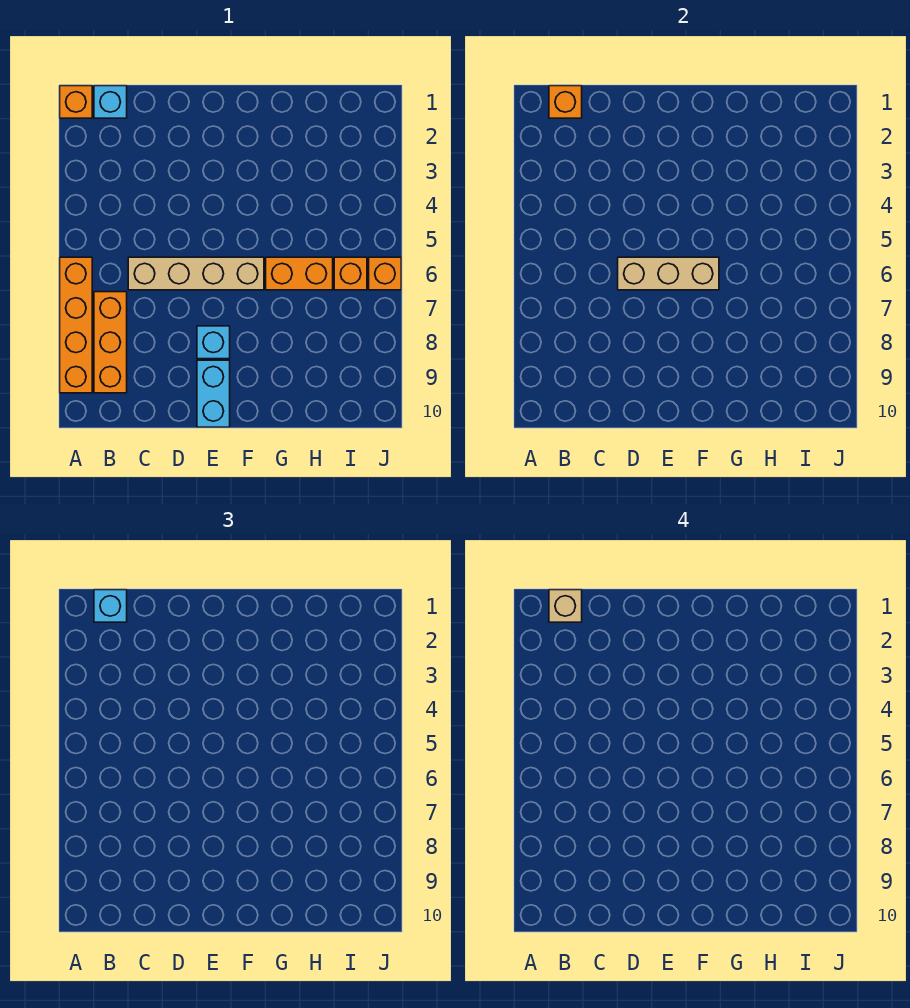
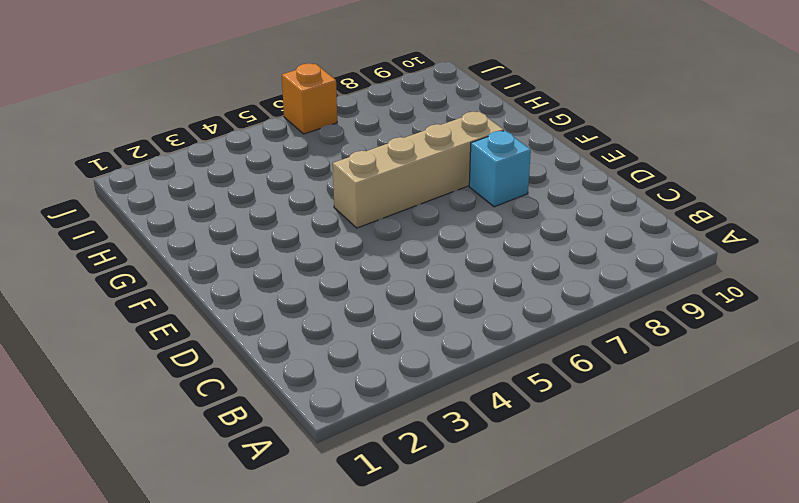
tan brick F5:F8 level 1 -> tan brick C6:F6 level 1
none -> orange brick A1 level 1
none -> orange brick A6:A9 level 1
none -> cyan brick B1 level 1

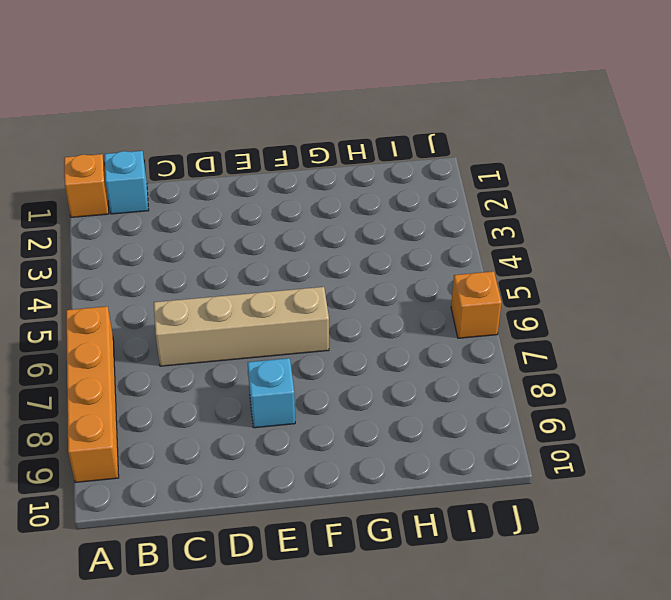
none -> orange brick B7:B9 level 1
none -> cyan brick E9:E10 level 1
none -> orange brick G6:H6 level 1

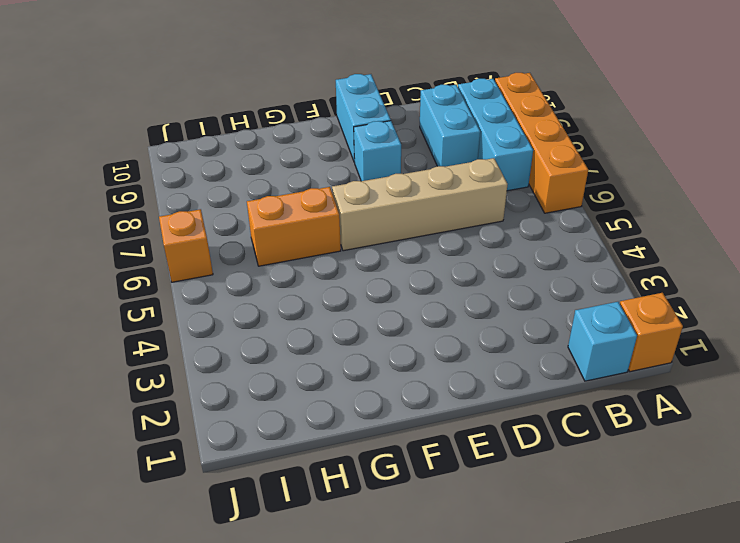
cyan brick B7:B9 level 1 -> orange brick B7:B9 level 1
cyan brick C8:C9 level 1 -> none
none -> orange brick I6 level 1
none -> orange brick B1 level 2
none -> tan brick D6:F6 level 2

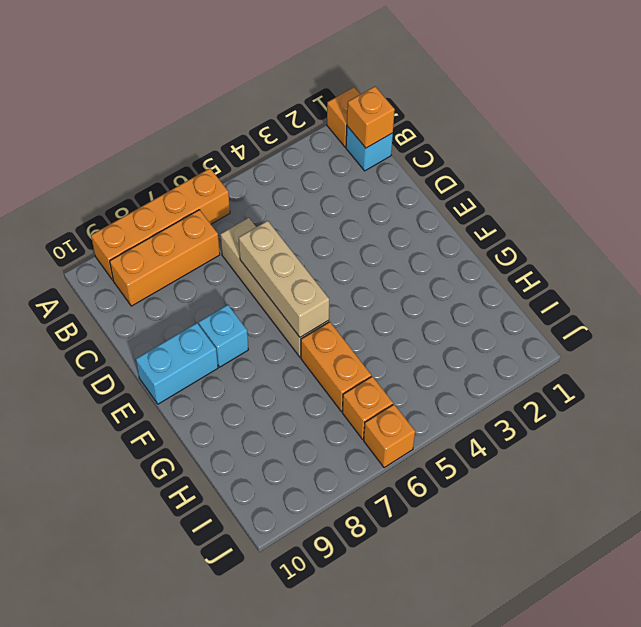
none -> cyan brick B1 level 3
none -> tan brick B1 level 4

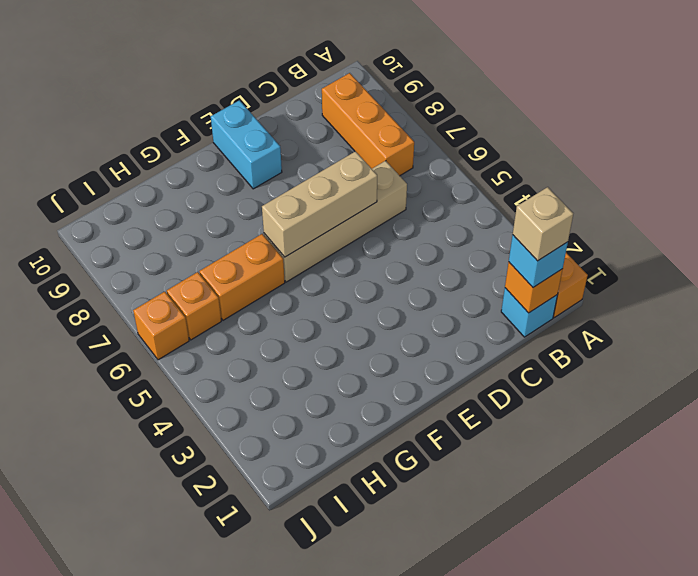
none -> orange brick A6:A9 level 1
none -> cyan brick E8 level 1

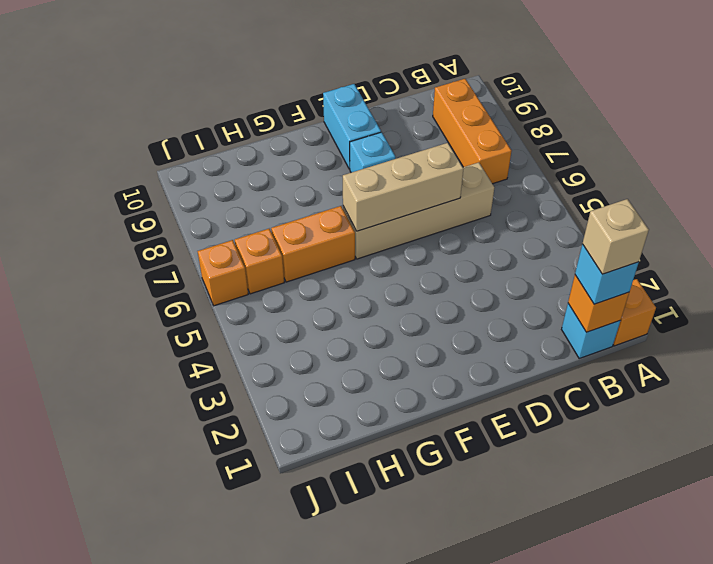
none -> orange brick A6:A9 level 1

